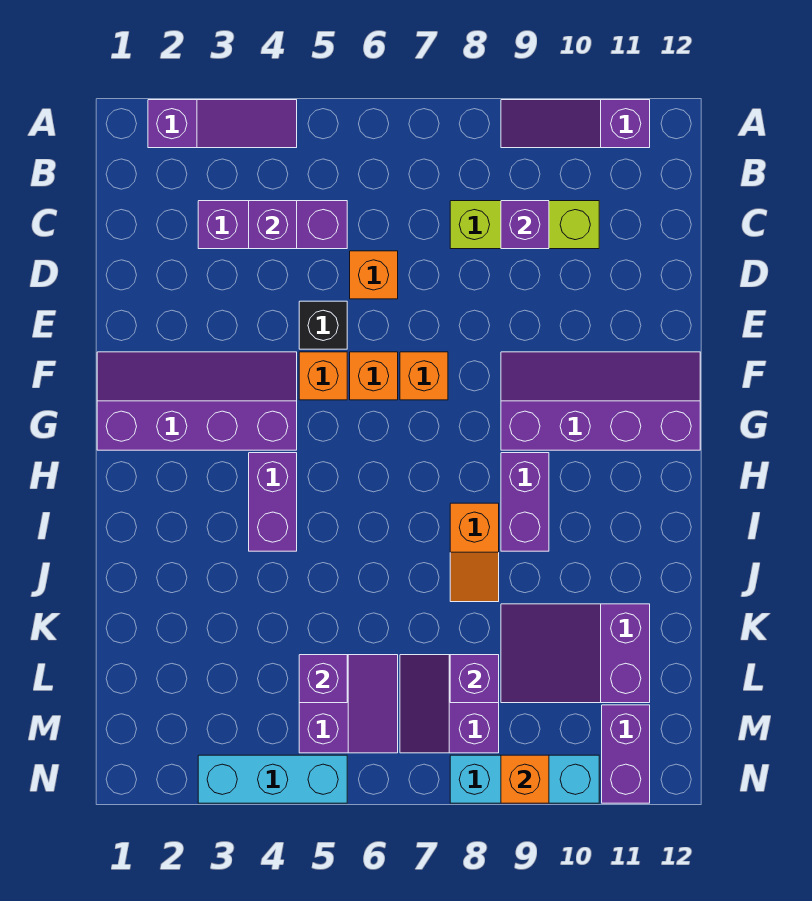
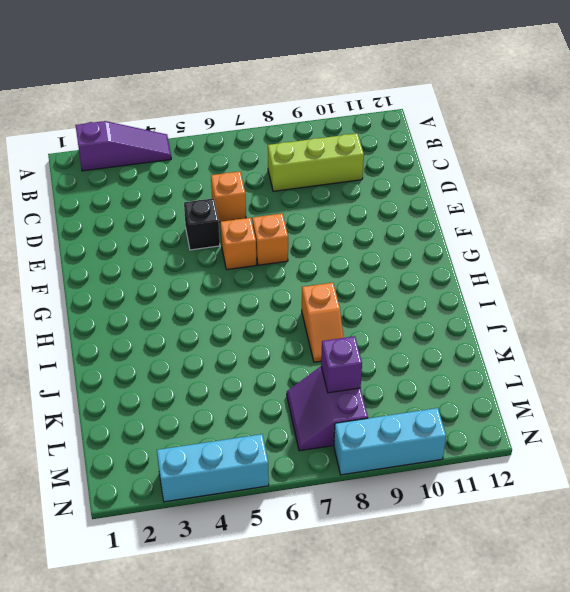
none -> purple slope A9:A11 level 1 top 11
none -> purple brick C3:C5 level 1
none -> purple slope F1:G4 level 1 top G

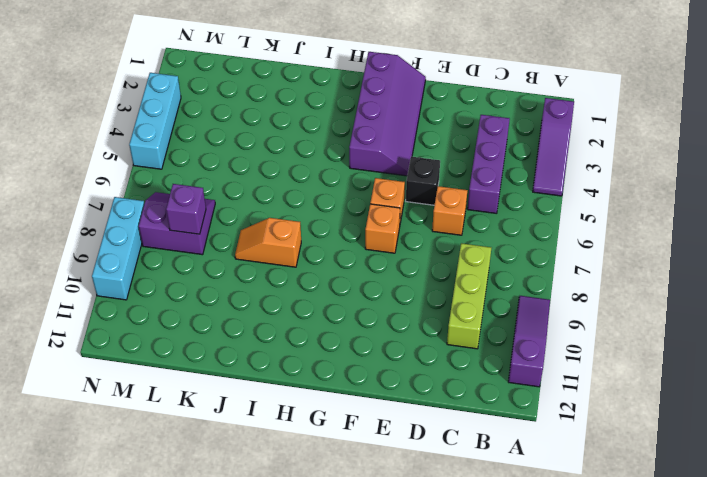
none -> orange brick F5 level 1
none -> purple slope F9:G12 level 1 top G
none -> purple brick H4:I4 level 1

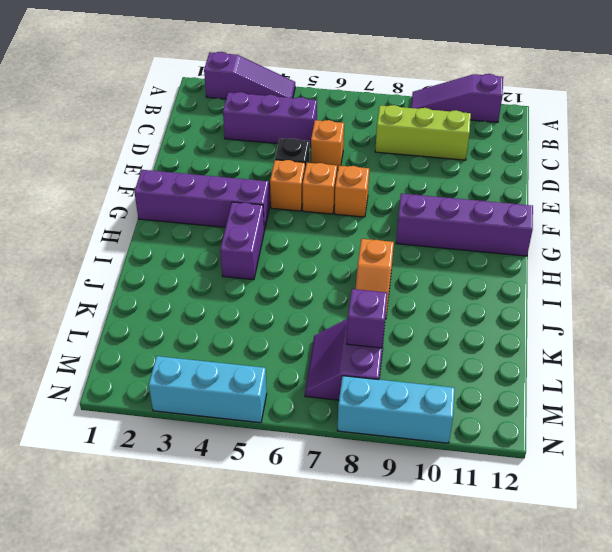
none -> purple brick H9:I9 level 1
none -> purple slope K9:L11 level 1 top 11
none -> purple slope L5:M6 level 1 top 5

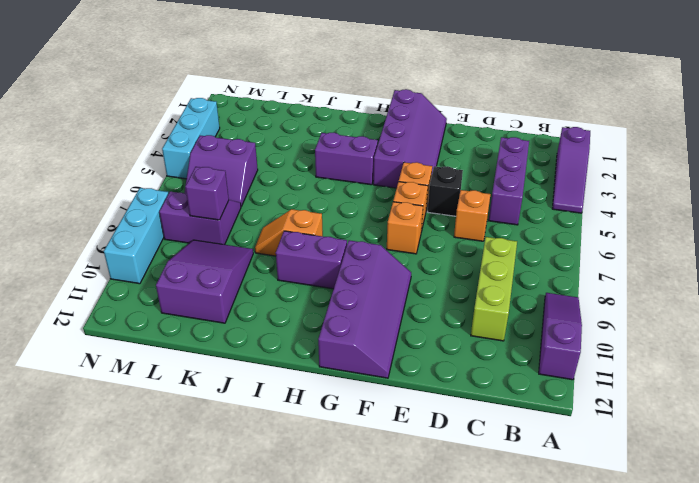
none -> purple brick M11:N11 level 1
none -> purple brick C4 level 2
none -> purple brick C9 level 2

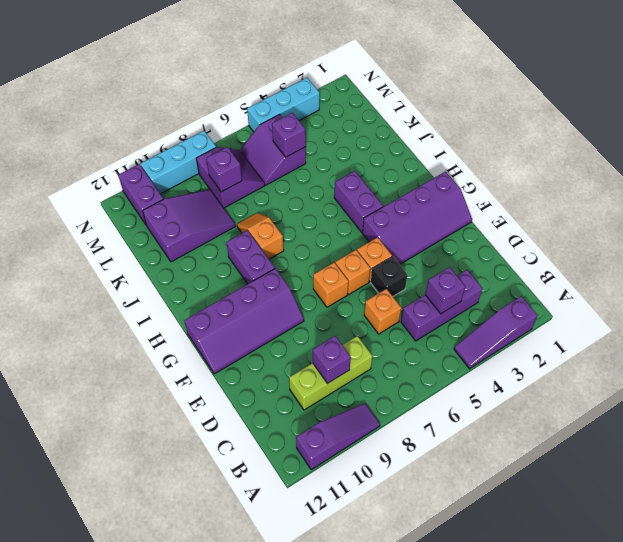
none -> orange brick N9 level 2

